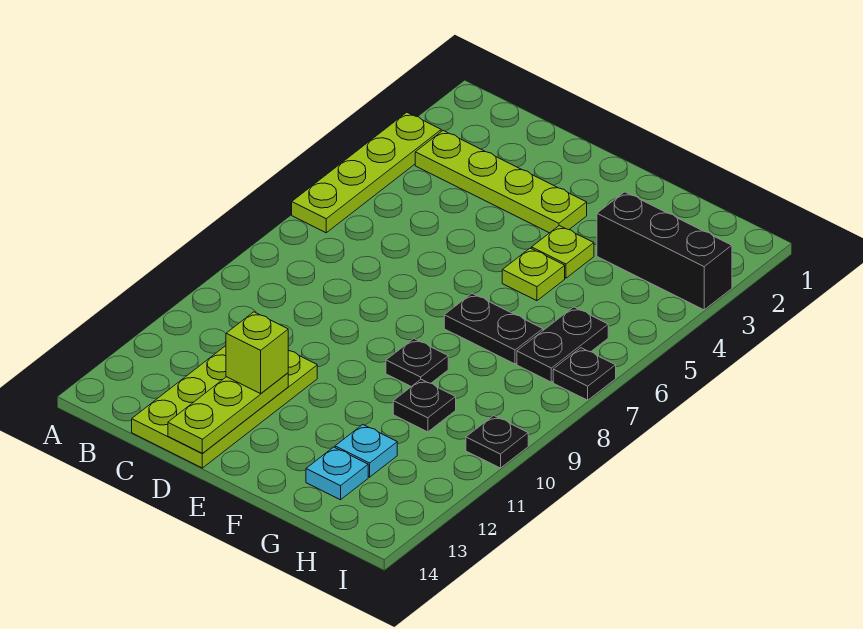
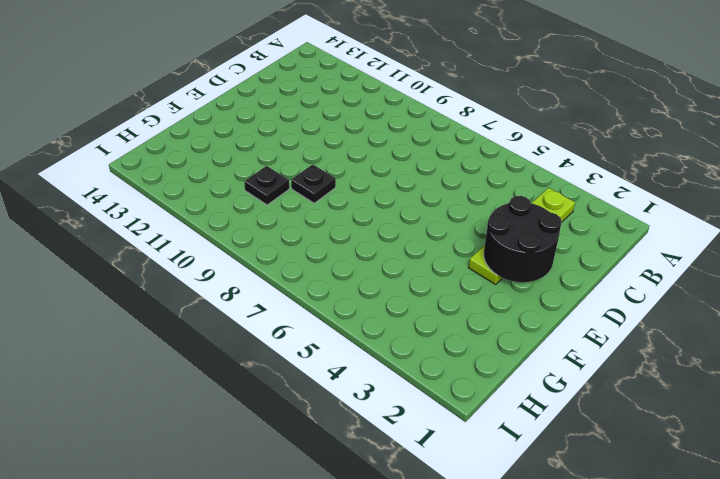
black round brick D2:E3 level 2 -> none
none -> lime plate A3:A6 level 1
none -> lime plate C11:D14 level 1
none -> lime plate F4 level 1

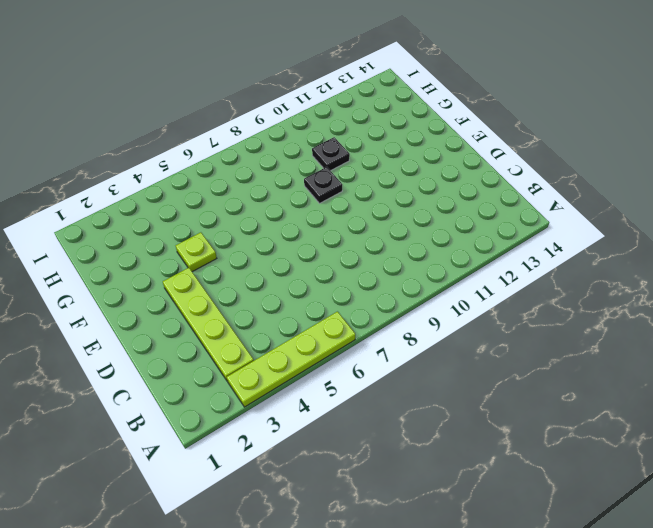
none -> lime plate C11:D14 level 1
none -> lime plate F5 level 1
none -> black plate F7:G7 level 1

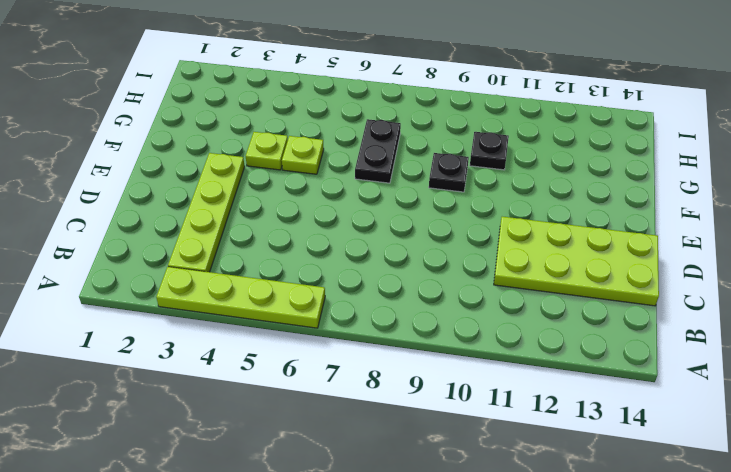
none -> black brick G3:I3 level 1
none -> cyan plate G12 level 1
none -> cyan plate G13 level 1

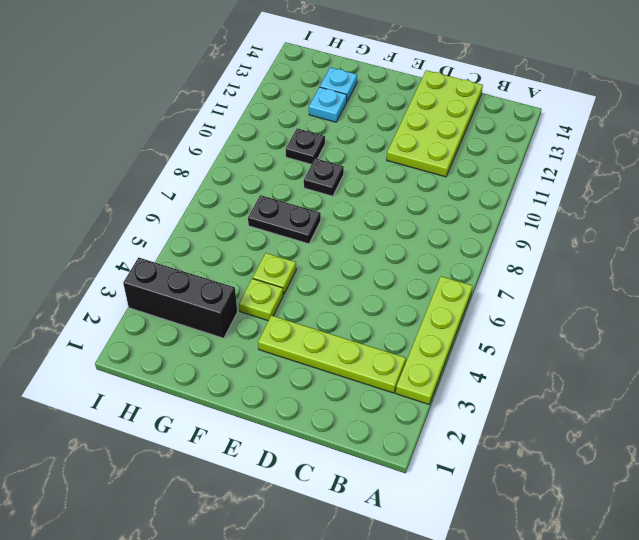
none -> black plate H6:H7 level 1
none -> black plate I7 level 1
none -> black plate I10 level 1

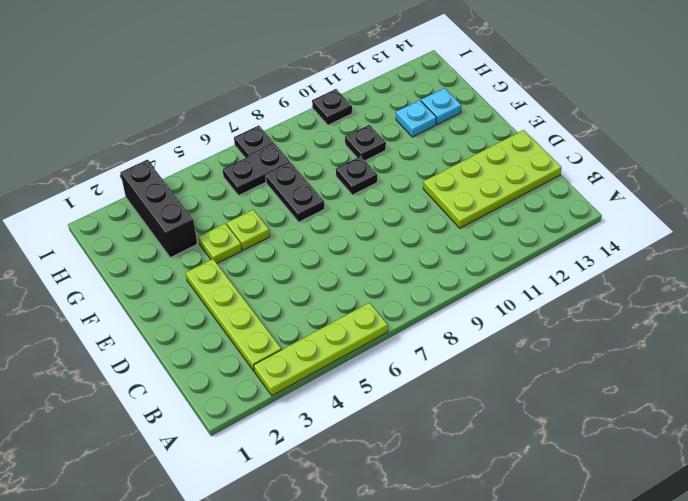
none -> lime plate D12:D14 level 2
none -> lime brick D12 level 3

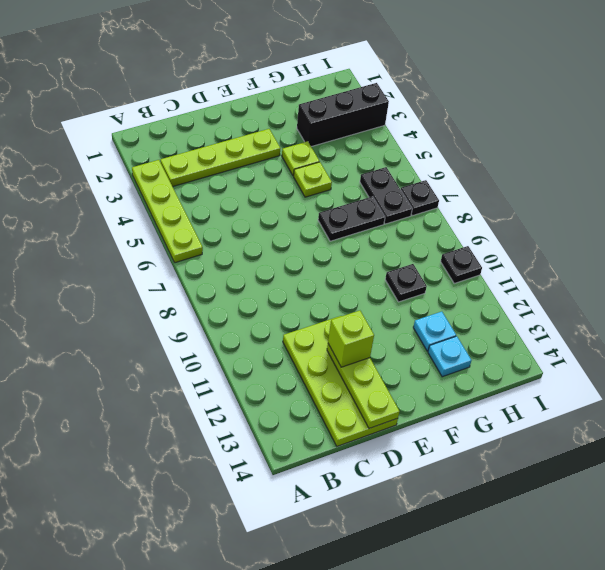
none -> black plate F9 level 1

